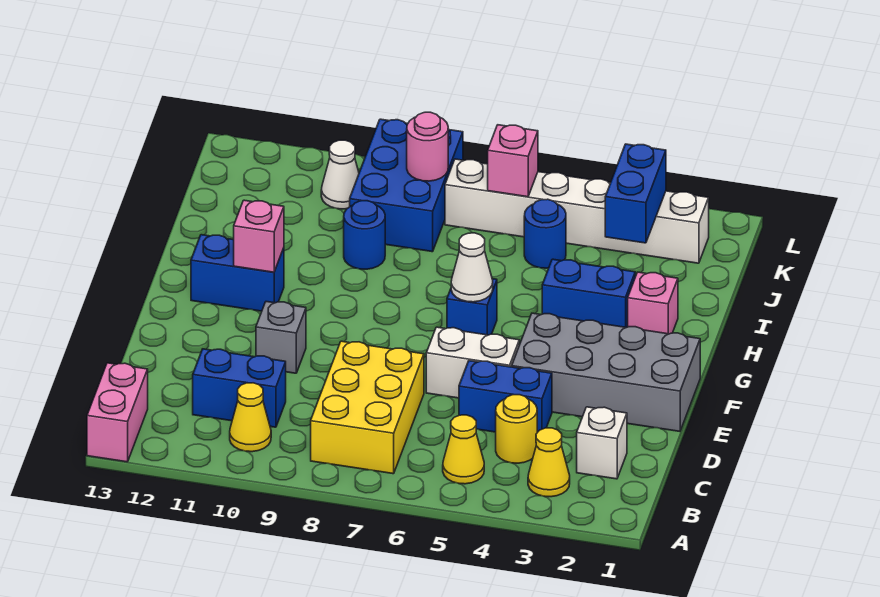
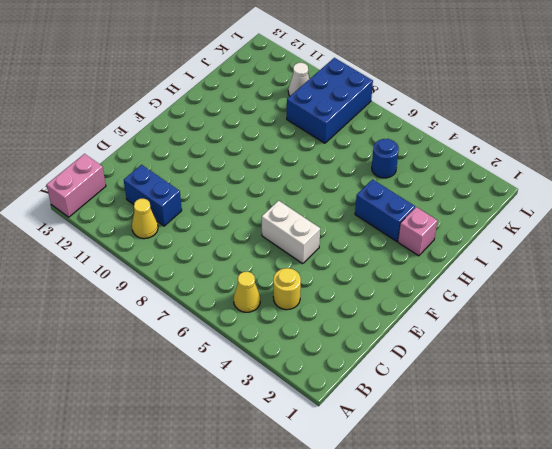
none -> yellow cone B3 level 1
none -> yellow brick B7:D8 level 1
none -> white brick C2 level 1

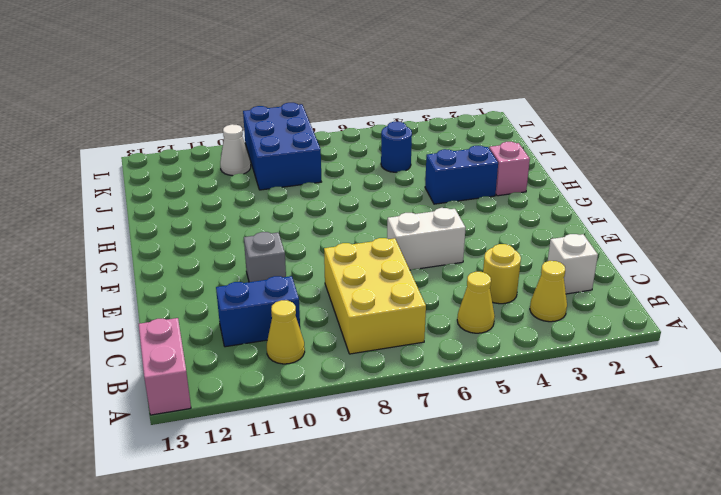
none -> blue brick D4:D5 level 1
none -> grey brick E1:F4 level 1
none -> blue brick G6 level 1

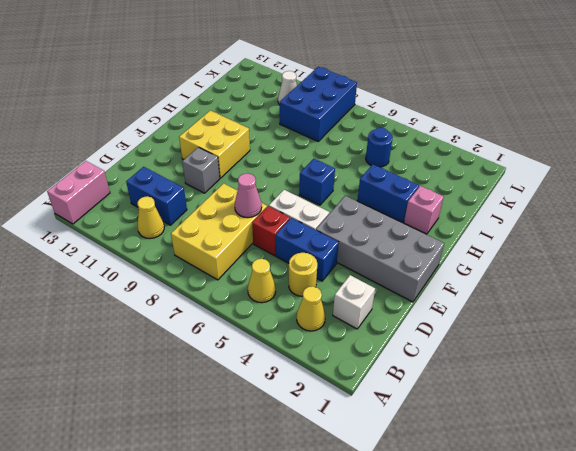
red brick D6 level 1 -> none
pink cone D7 level 2 -> none
yellow brick F10:G11 level 1 -> blue brick G11:G12 level 1
none -> blue round brick I9 level 1
none -> white brick K2:K7 level 1
none -> white cone G6 level 2

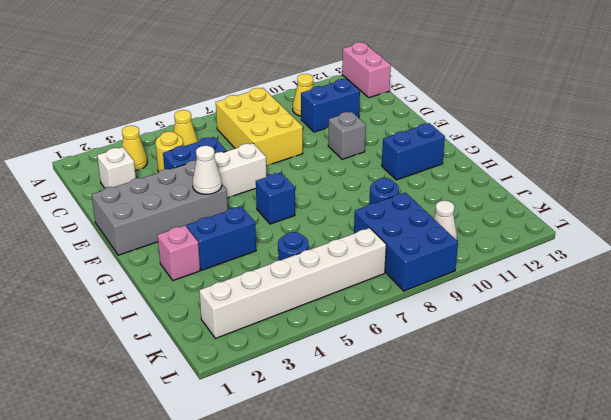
white cone F4 level 2 -> white cone G6 level 2
none -> pink brick G11 level 2
none -> blue brick J3:K3 level 2
none -> pink brick K6 level 2

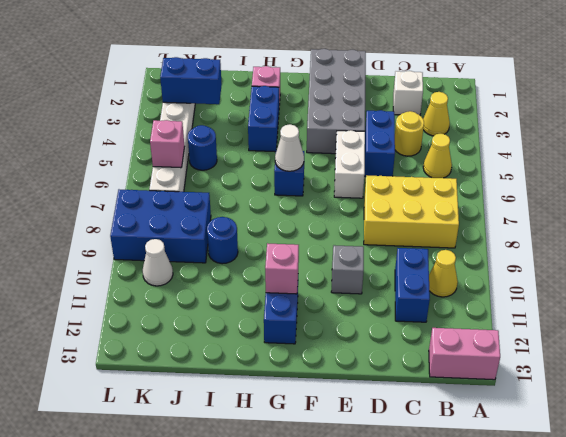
none -> pink round brick K8 level 2

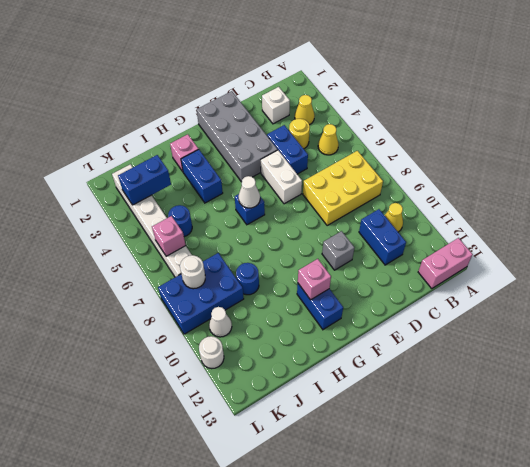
white round brick K8 level 2 -> pink round brick K8 level 2
white round brick L11 level 1 -> none

